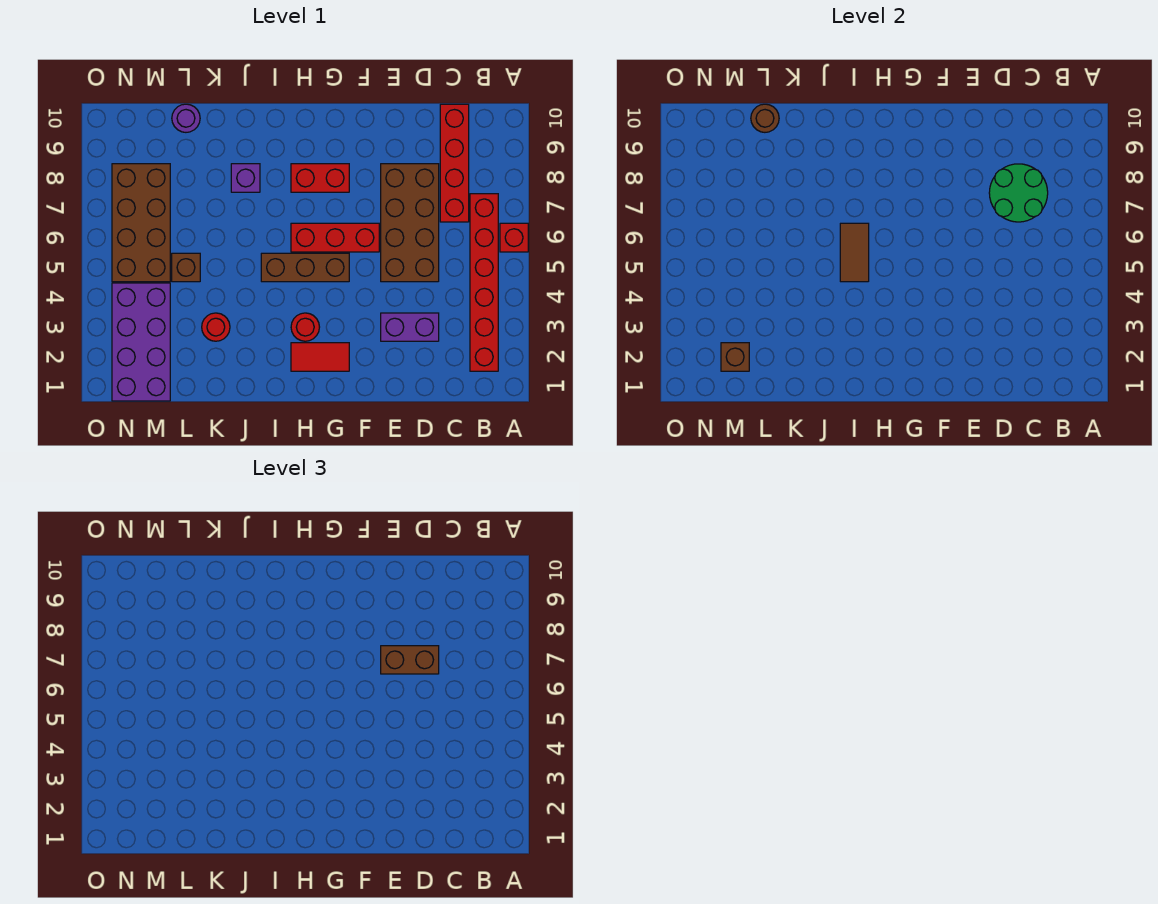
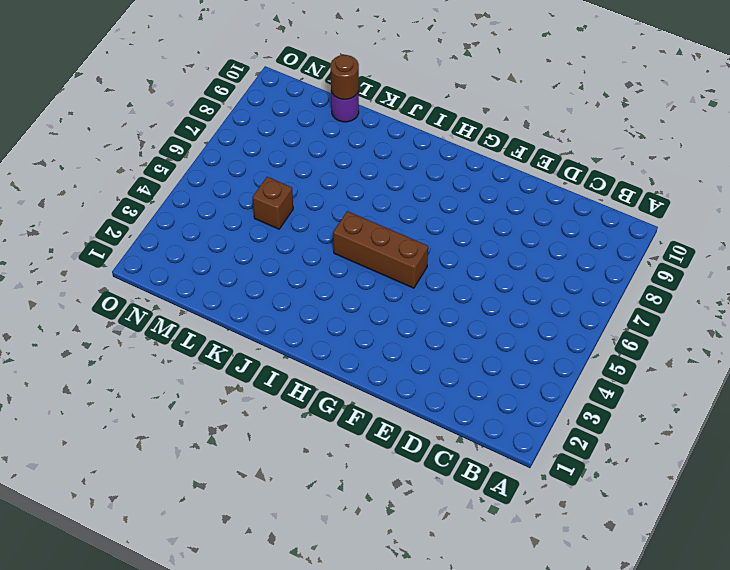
none -> red brick A6 level 1
none -> red brick B2:B7 level 1
none -> red brick C7:C10 level 1

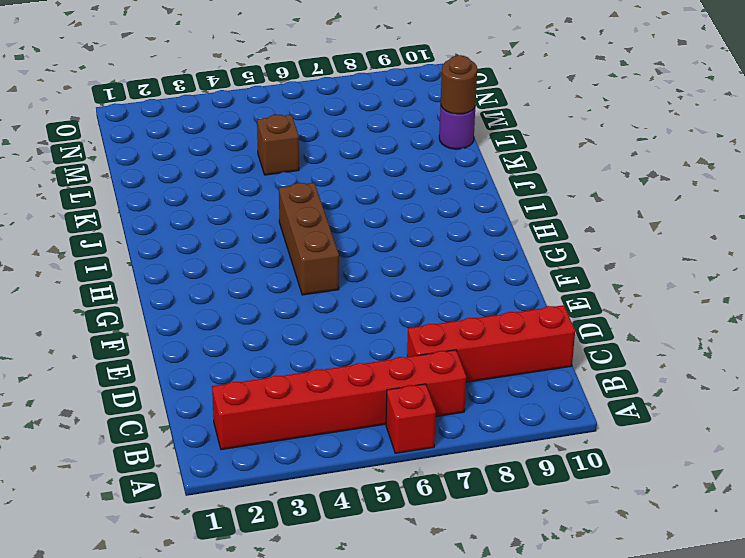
none -> purple brick D3:E3 level 1
none -> brown brick D5:E8 level 1
none -> red brick F6:H6 level 1

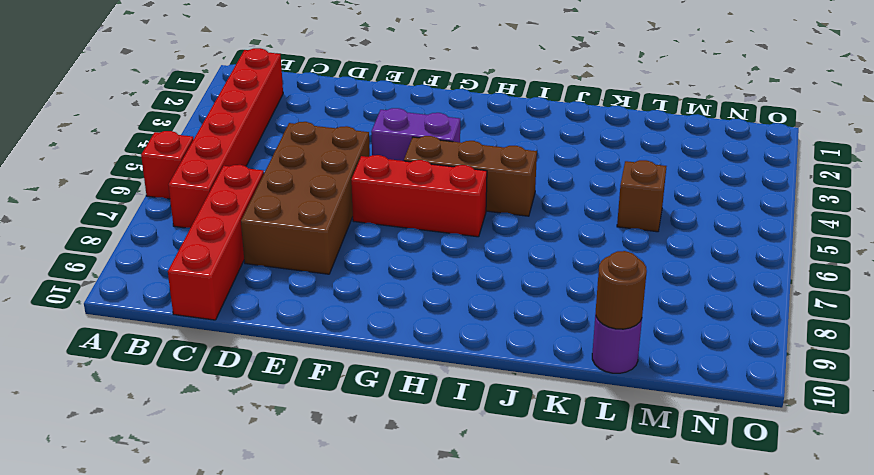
purple brick F4:G4 level 1 -> purple brick D3:E3 level 1
none -> red tile G2:H2 level 1
none -> red brick G8:H8 level 1
none -> red round brick H3 level 1

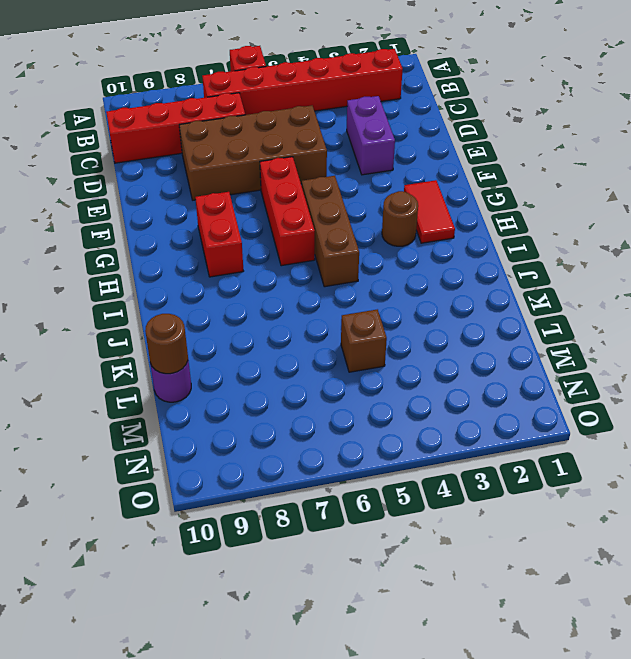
brown round brick H3 level 1 -> red round brick H3 level 1
none -> purple brick J8 level 1
none -> red round brick K3 level 1
none -> purple brick M1:N4 level 1

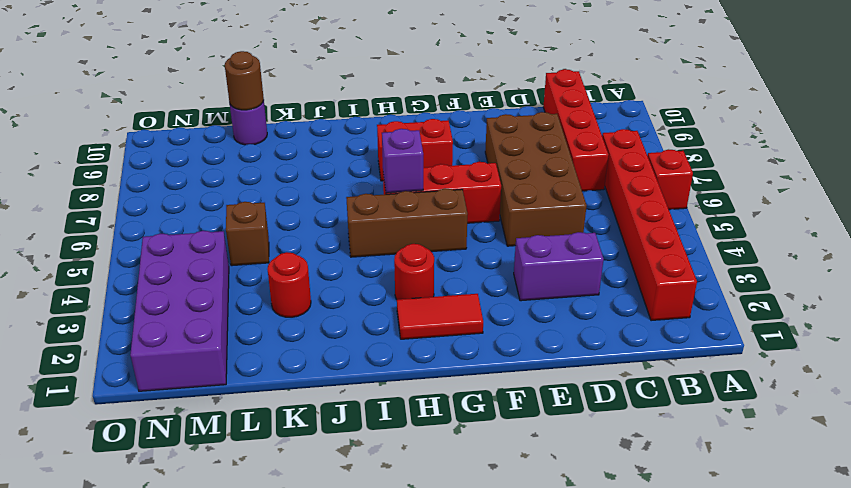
purple brick H6 level 2 -> purple brick J8 level 1
none -> brown brick M5:N8 level 1
none -> green round brick C7:D8 level 2
none -> brown tile I5:I6 level 2

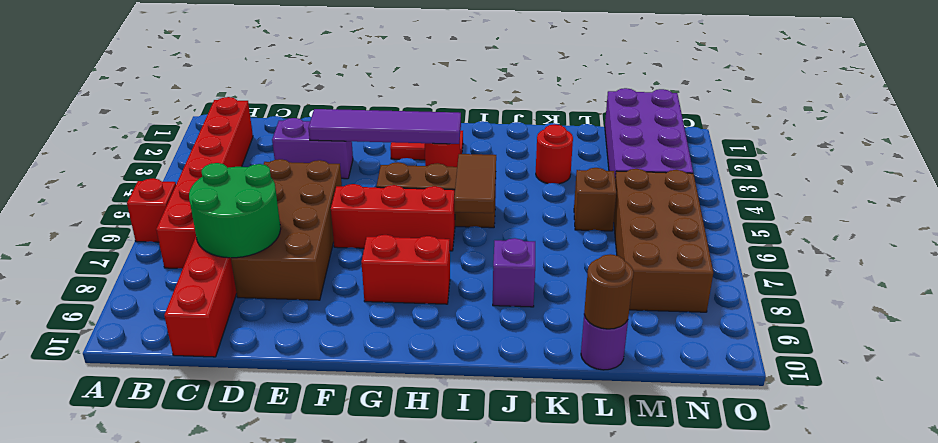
purple tile E3:H3 level 2 -> none
none -> brown brick M2 level 2
none -> brown brick D7:E7 level 3

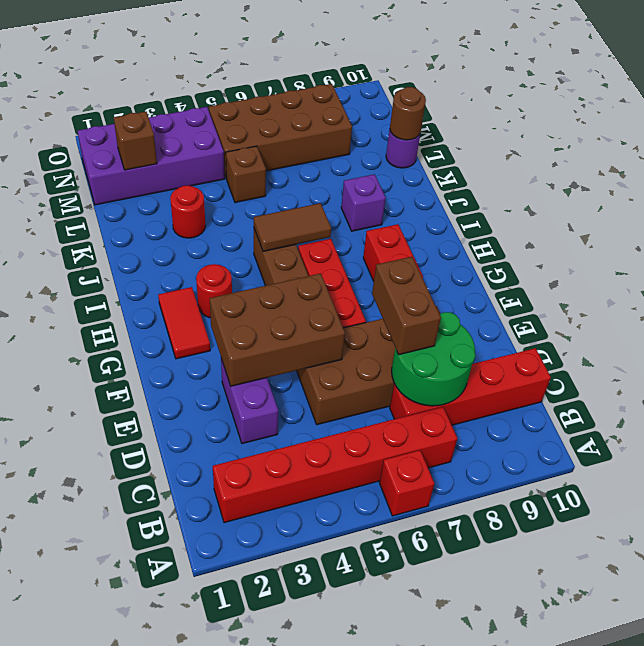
brown brick E3:F5 level 2 -> none

